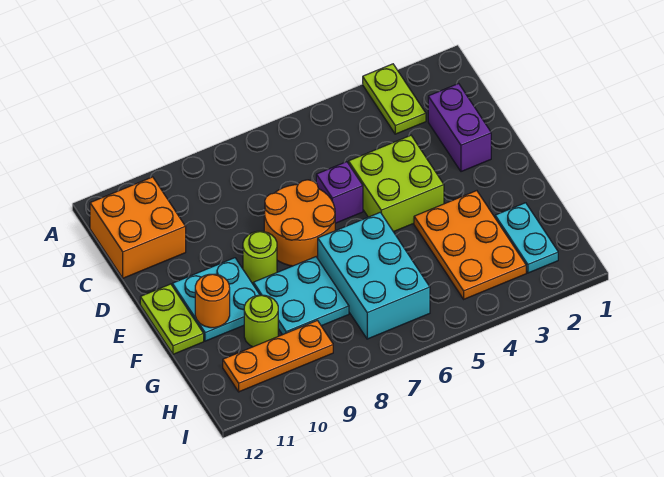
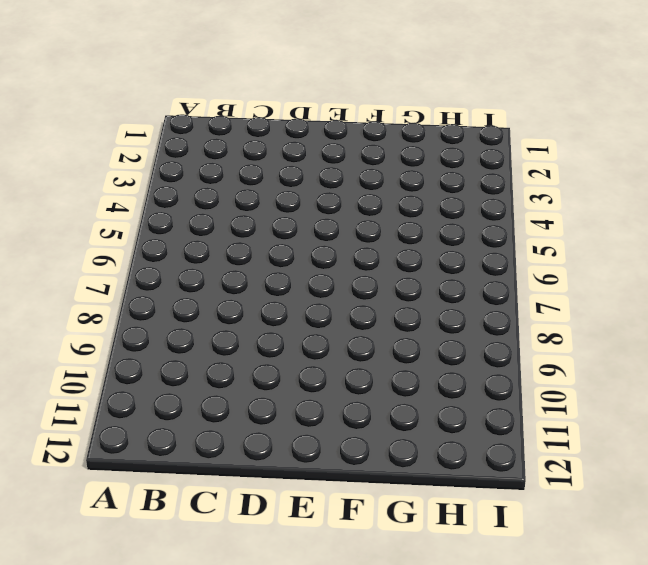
none -> lime plate A3:B3 level 1
none -> orange brick B11:C12 level 1
none -> purple brick C2:D2 level 1

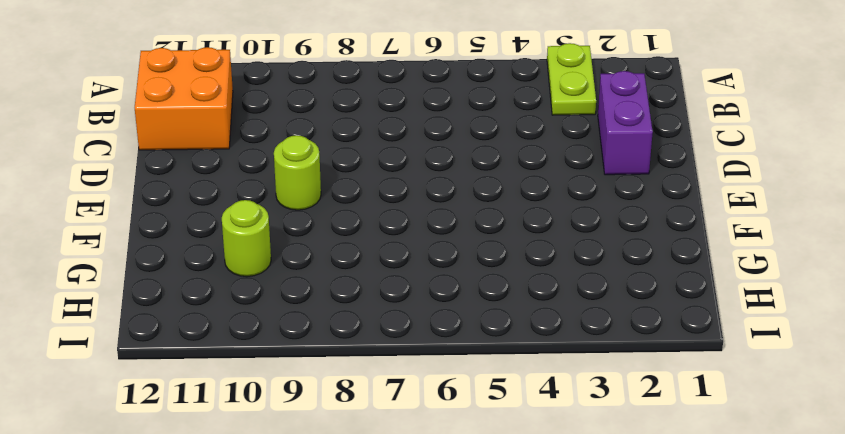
none -> lime brick D4:E5 level 1
none -> purple brick D6 level 1
none -> orange round brick D7:E8 level 1

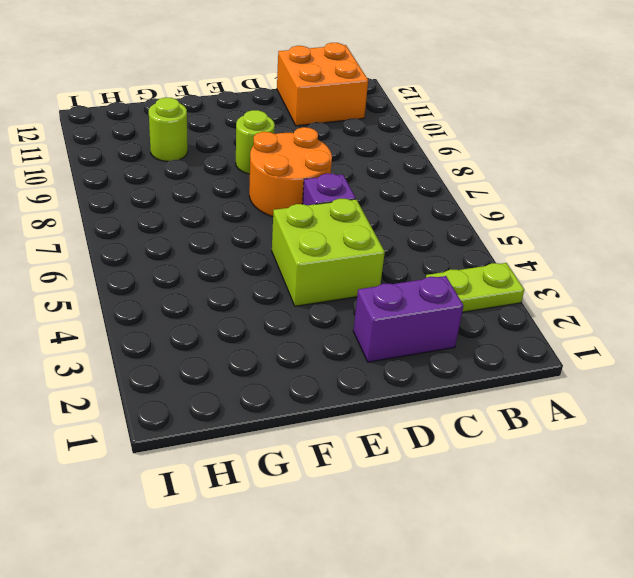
none -> cyan plate E10:F11 level 1
none -> lime plate E12:F12 level 1
none -> orange plate F3:H4 level 1

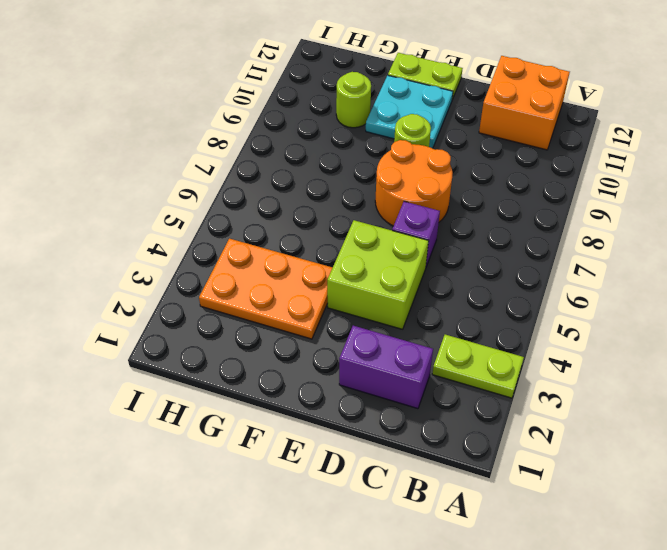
none -> cyan brick F6:H7 level 1
none -> cyan plate F8:G9 level 1
none -> cyan plate G2:H2 level 1

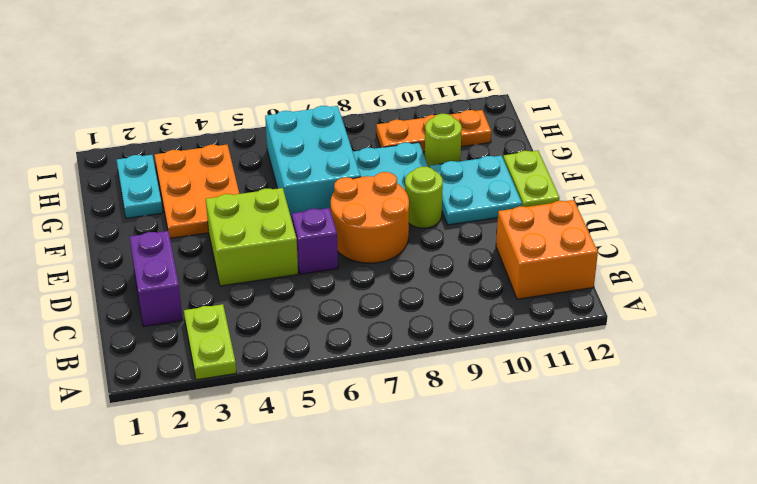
none -> orange round brick F11 level 2

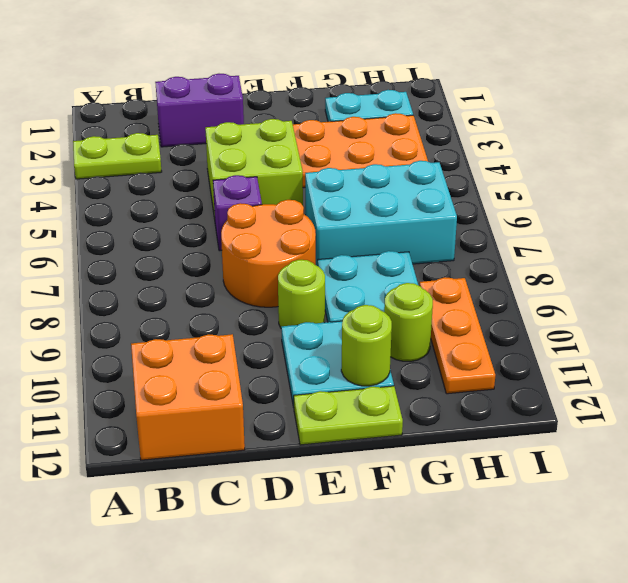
lime round brick F11 level 2 -> orange round brick F11 level 2

